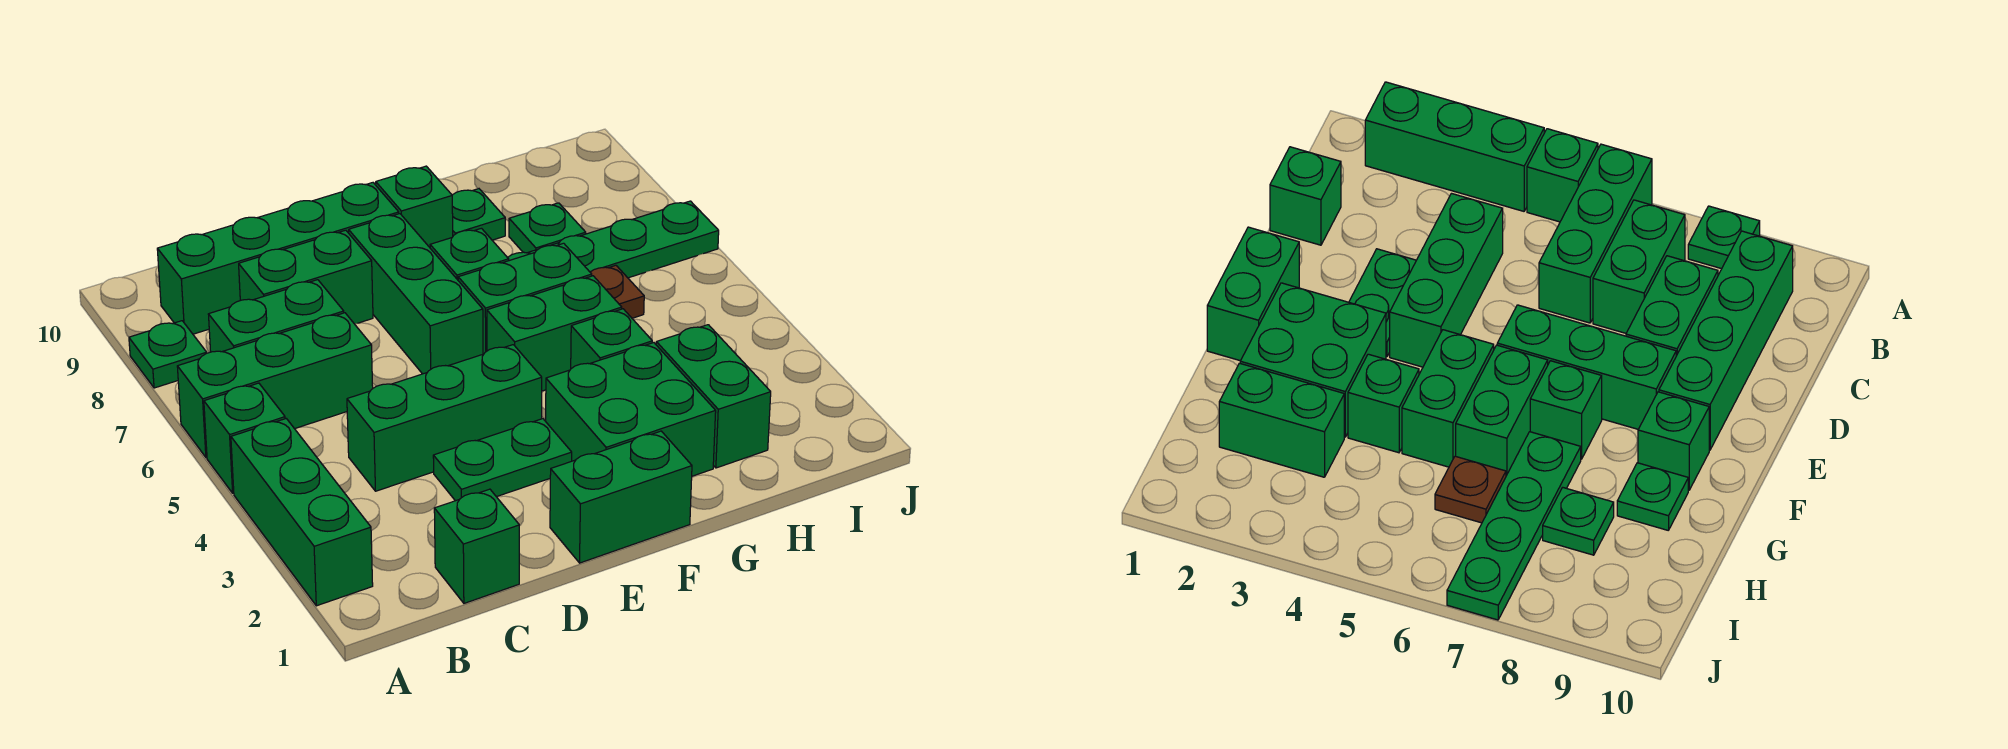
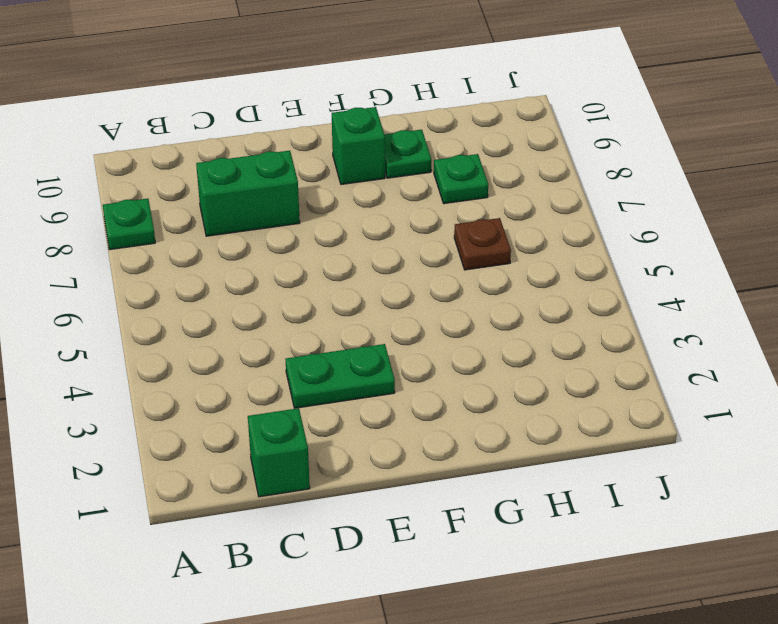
none -> green brick A2:A4 level 1
none -> green brick A5 level 1
none -> green brick A6:C6 level 1

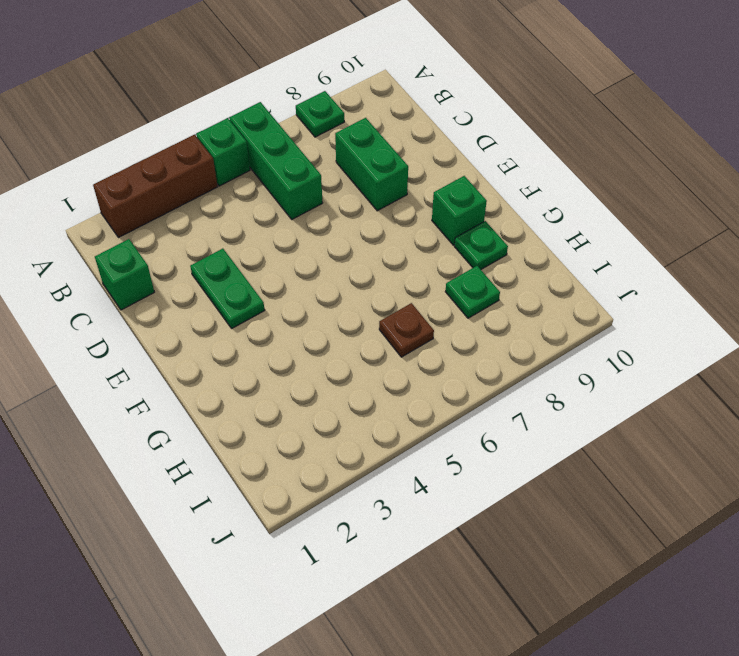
brown brick A2:A4 level 1 -> green brick A2:A4 level 1
none -> green brick B7:C7 level 1
none -> green brick B9:E9 level 1
none -> green brick C4:E4 level 1

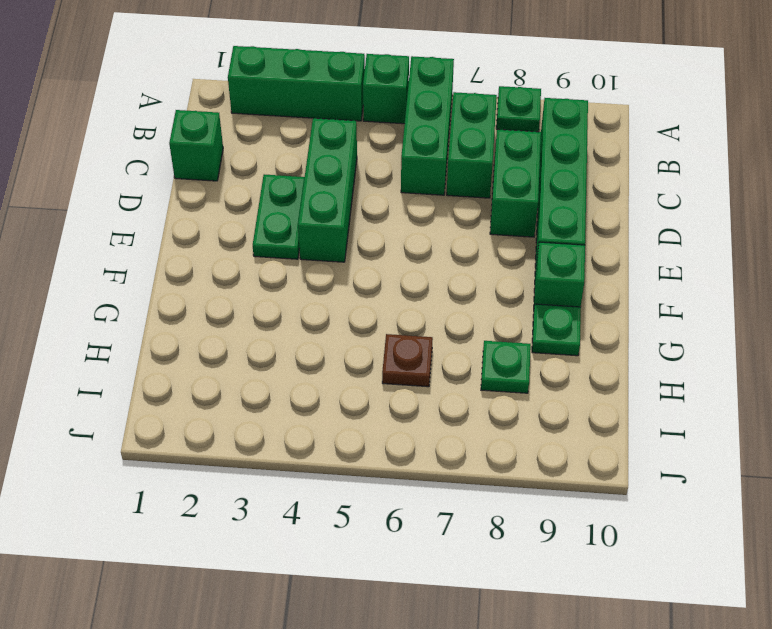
none -> green brick E1:F1 level 1
none -> green brick E6:E8 level 1
none -> green brick F2:G3 level 1

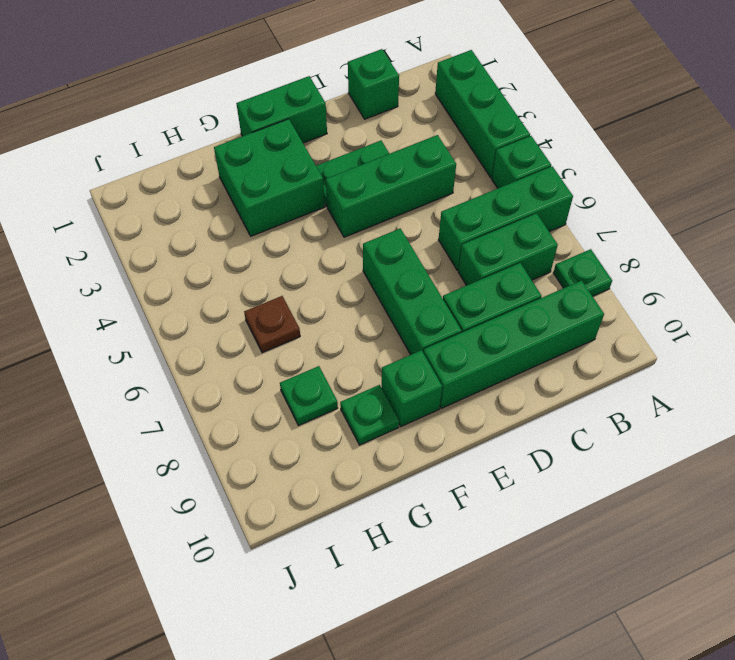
none -> green brick F5:G5 level 1
none -> green brick F6:G6 level 1
none -> green brick F7 level 1

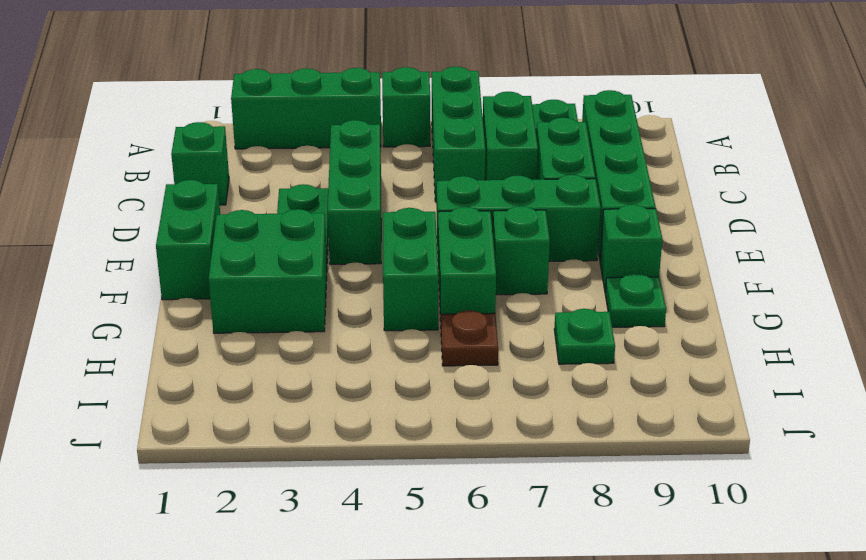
none -> green brick G4 level 1
none -> green plate G7:J7 level 1
none -> green brick H2:H3 level 1

